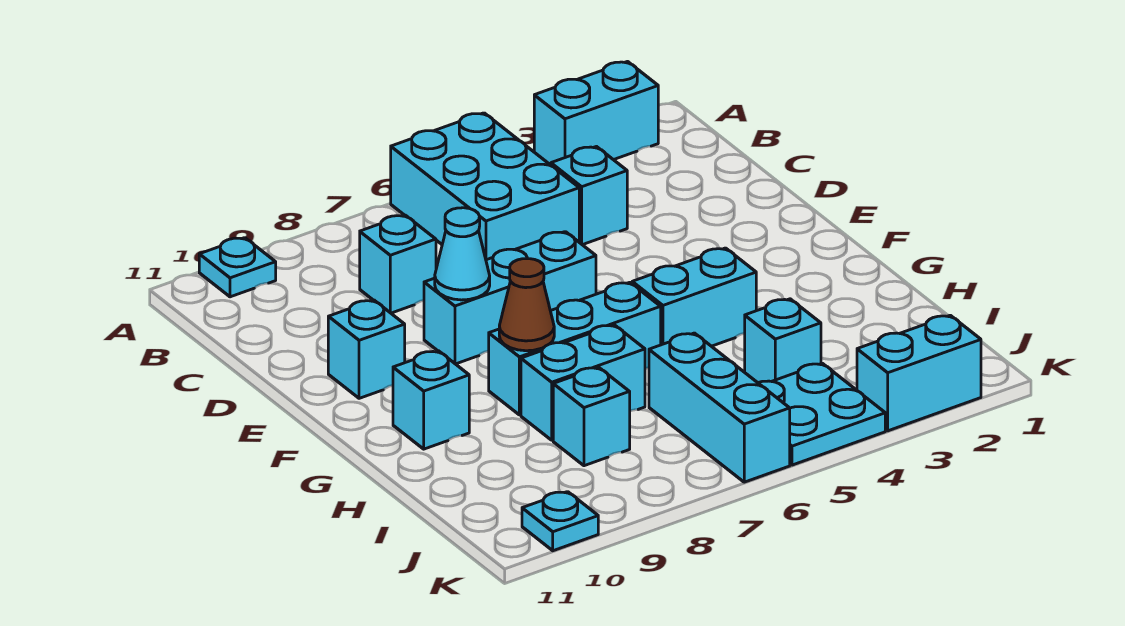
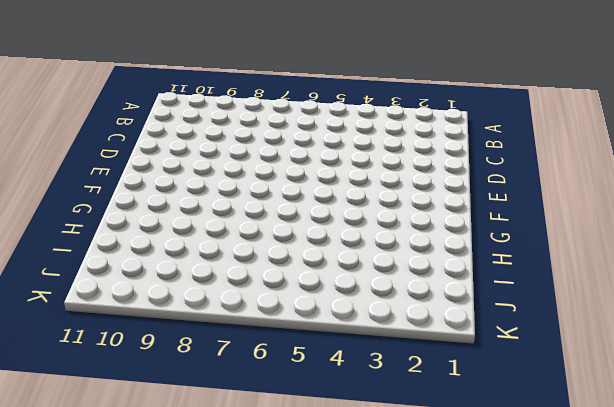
none -> cyan brick A2:A3 level 1
none -> cyan brick A5:C6 level 1
none -> cyan plate A10 level 1

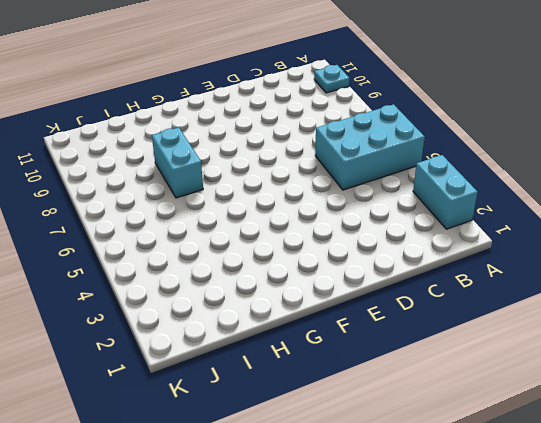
none -> cyan brick C4 level 1
none -> cyan brick C8 level 1
none -> cyan brick E6:E8 level 1

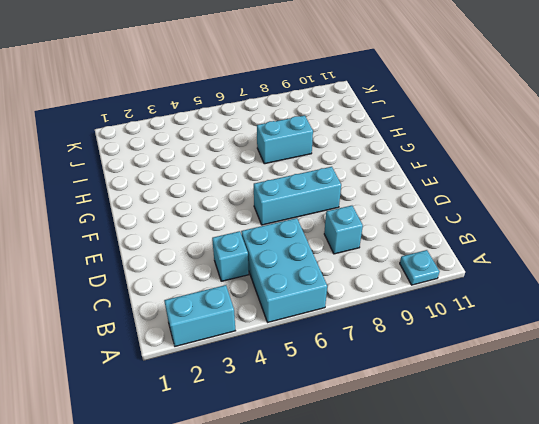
none -> cyan brick E10 level 1
none -> cyan brick G4:G5 level 1
none -> cyan brick G6:G8 level 1

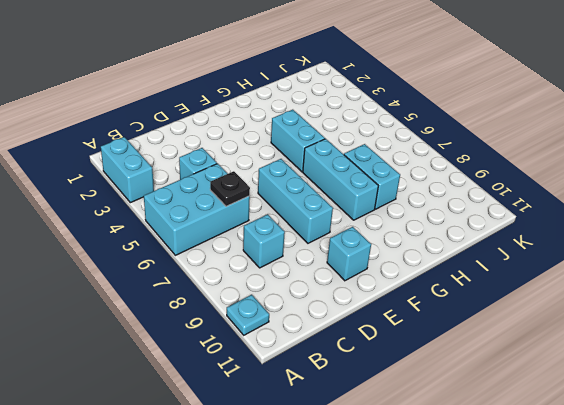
black plate C6 level 2 -> none
none -> cyan brick G10 level 1
none -> cyan brick I4 level 1
none -> cyan brick I6:K6 level 1

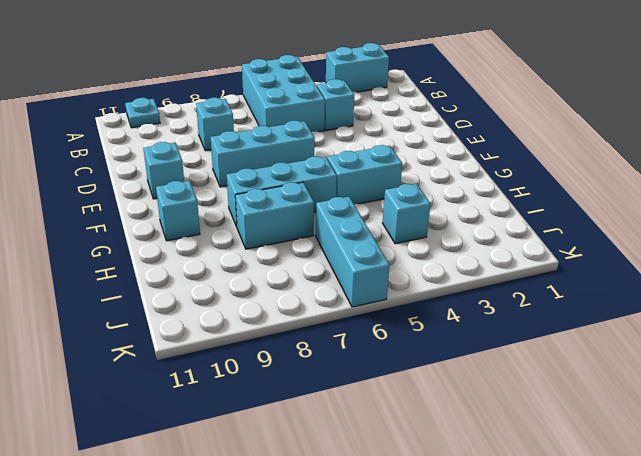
none -> cyan brick I8 level 1
none -> cyan plate J4:K5 level 1
none -> cyan brick K2:K3 level 1

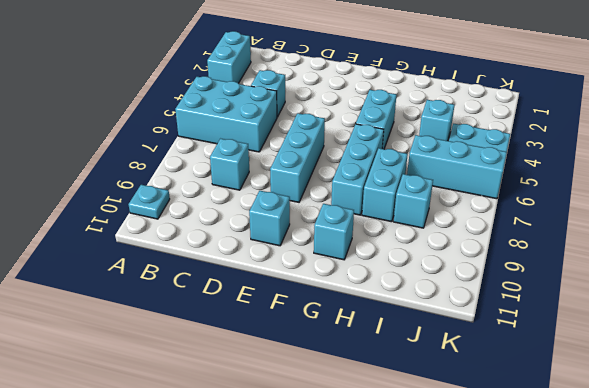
none -> cyan brick K2:K3 level 1
none -> cyan plate K10 level 1
none -> cyan cone E8 level 2

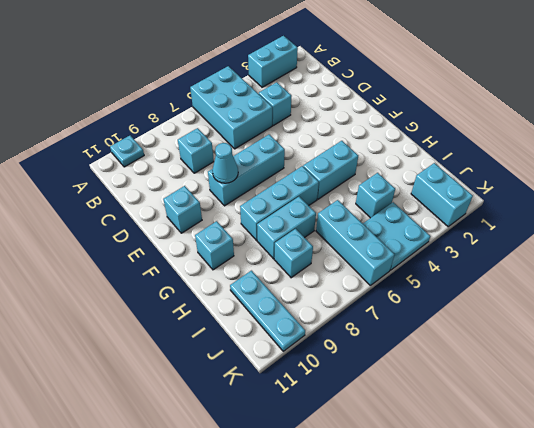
cyan plate I10:K10 level 1 -> cyan plate K10 level 1
cyan brick J2:K2 level 1 -> cyan brick K2:K3 level 1
none -> brown cone G8 level 2

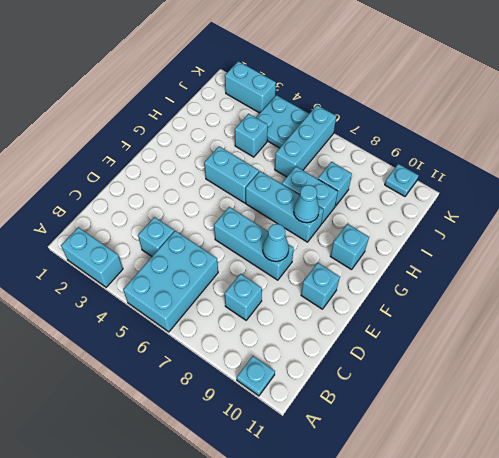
cyan cone G8 level 2 -> brown cone G8 level 2

